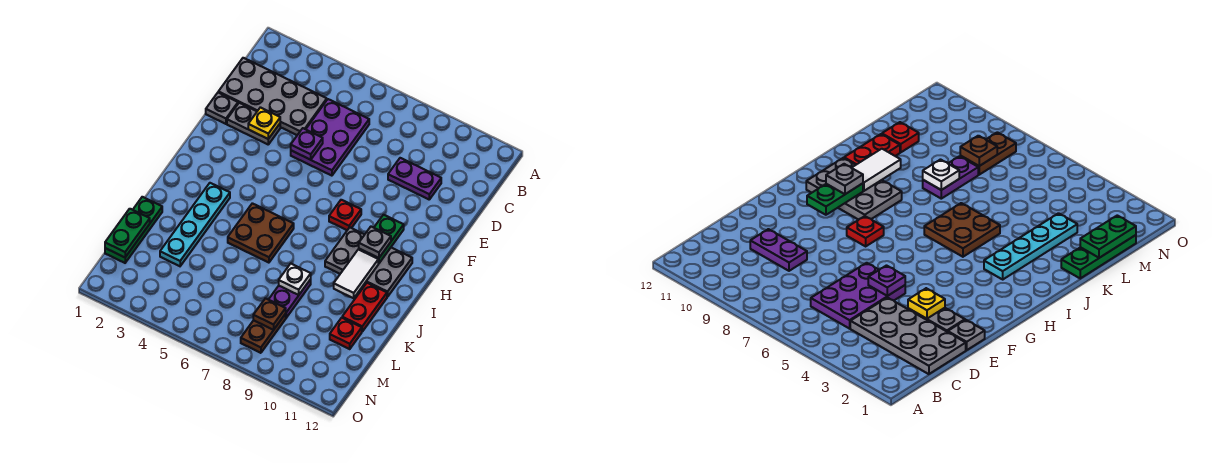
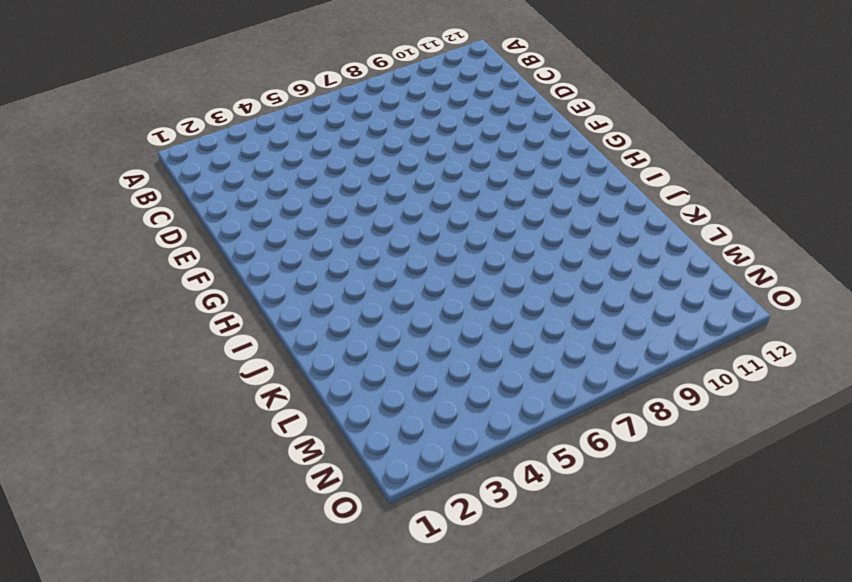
none -> grey plate C1:D4 level 1
none -> purple plate C5:E6 level 1
none -> purple plate D9:D10 level 1

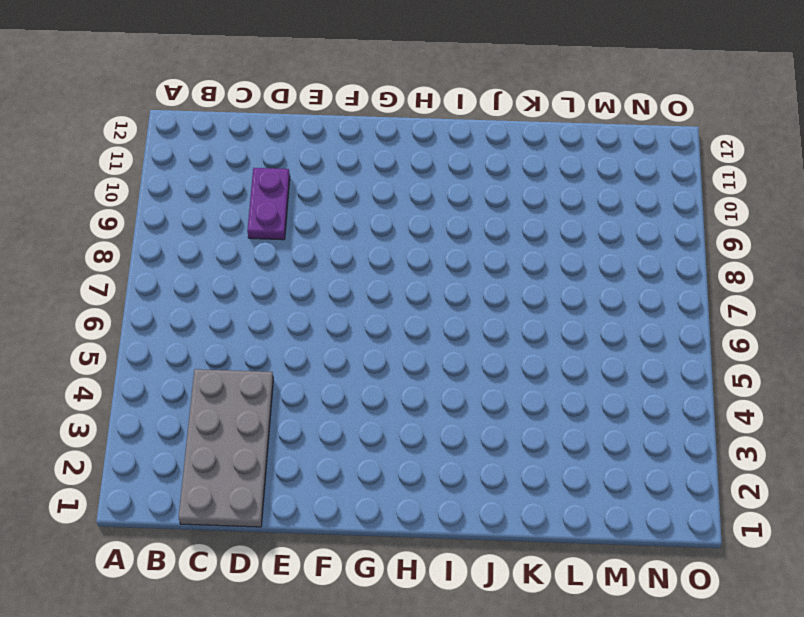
none -> purple plate C5:E6 level 1
none -> grey plate E1 level 1
none -> grey plate E2:E3 level 1

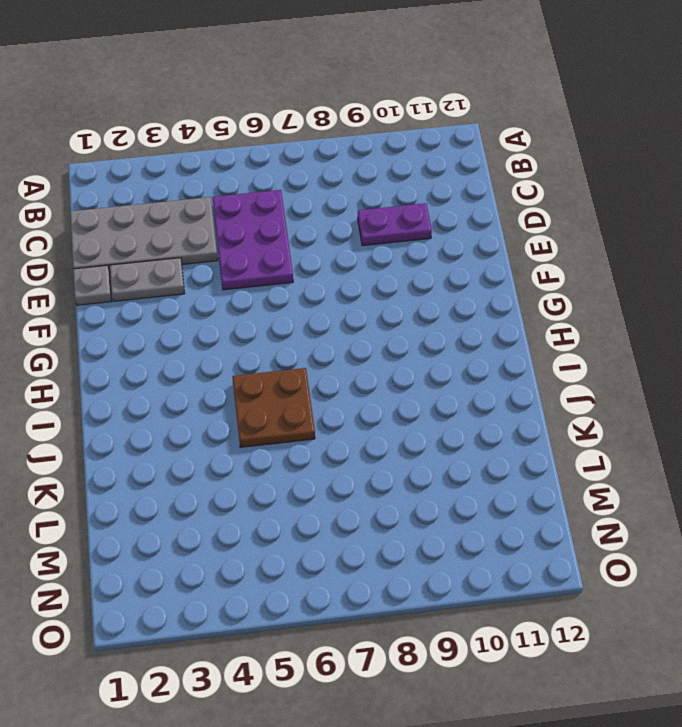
none -> red plate G8 level 1
none -> grey plate H9:I11 level 1
none -> cyan plate I3:L3 level 1

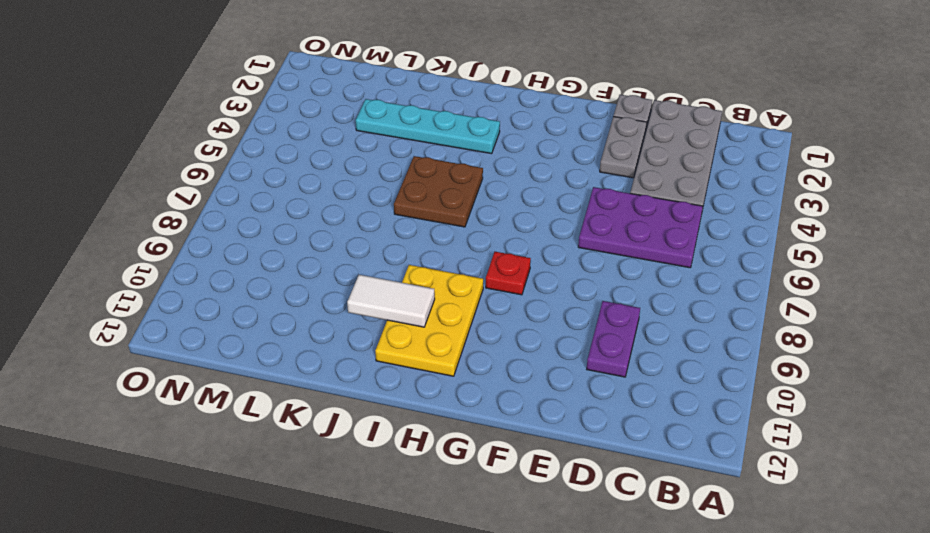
yellow plate H9:I11 level 1 -> grey plate H9:I11 level 1
none -> red plate J11:K11 level 1
none -> green plate K1:M1 level 1
none -> purple plate K8:L8 level 1

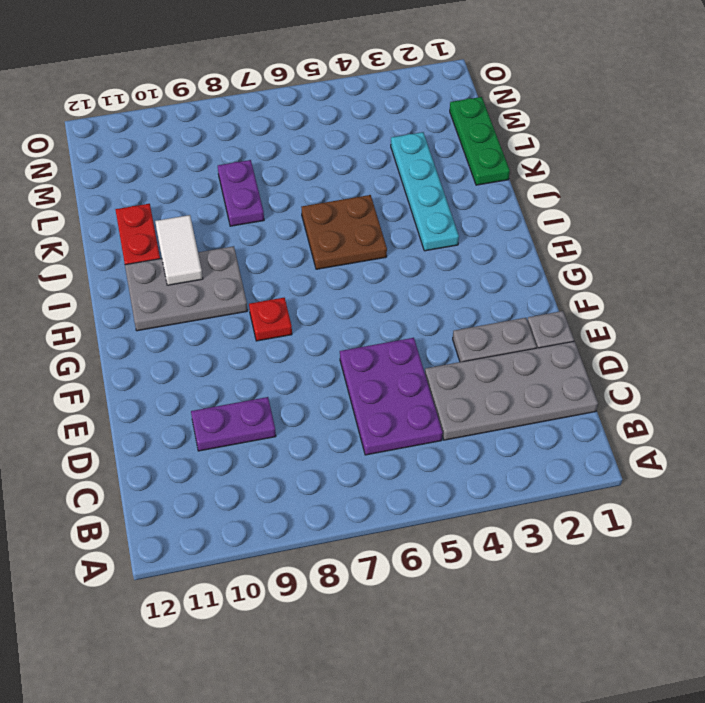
none -> red plate L11 level 1
none -> brown plate M8:N8 level 1
none -> yellow plate E3 level 2

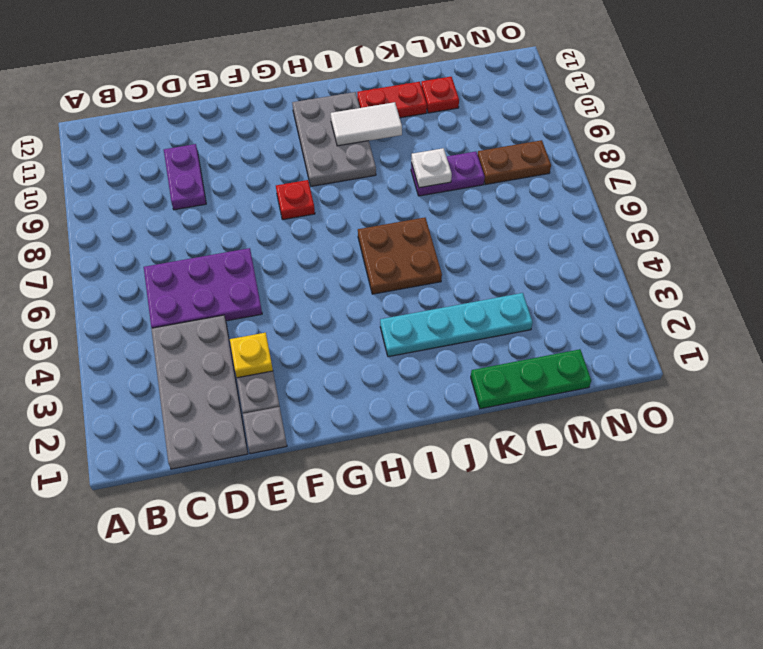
none -> purple plate E5 level 2
none -> green plate G10:H10 level 2
none -> green plate L1:M1 level 2

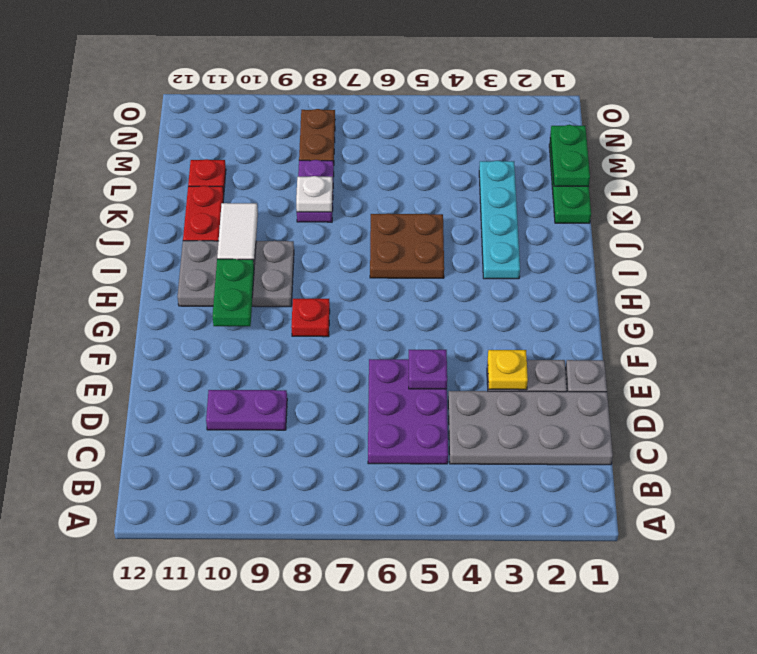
none -> brown plate M8 level 2
none -> grey plate H10 level 3

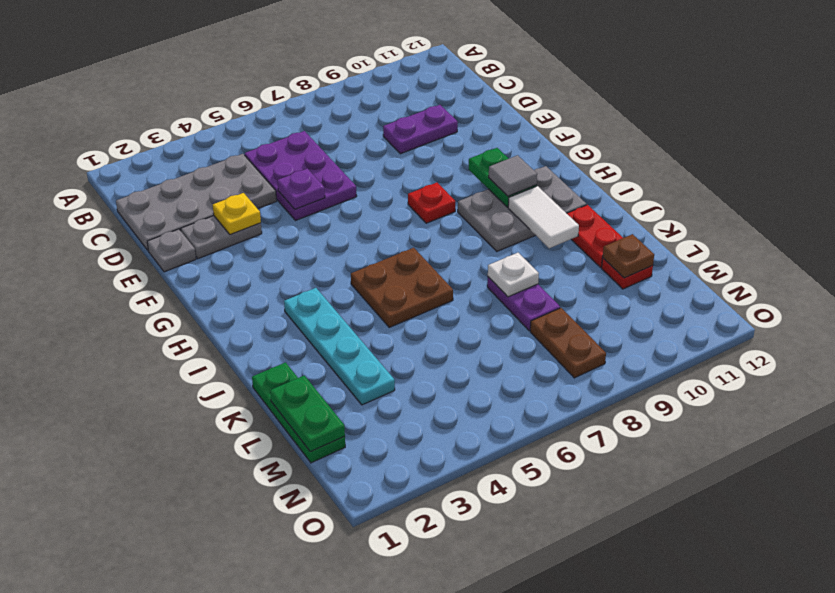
grey tile H10 level 3 -> grey plate H10 level 3
brown plate L11 level 2 -> brown plate M8 level 2

